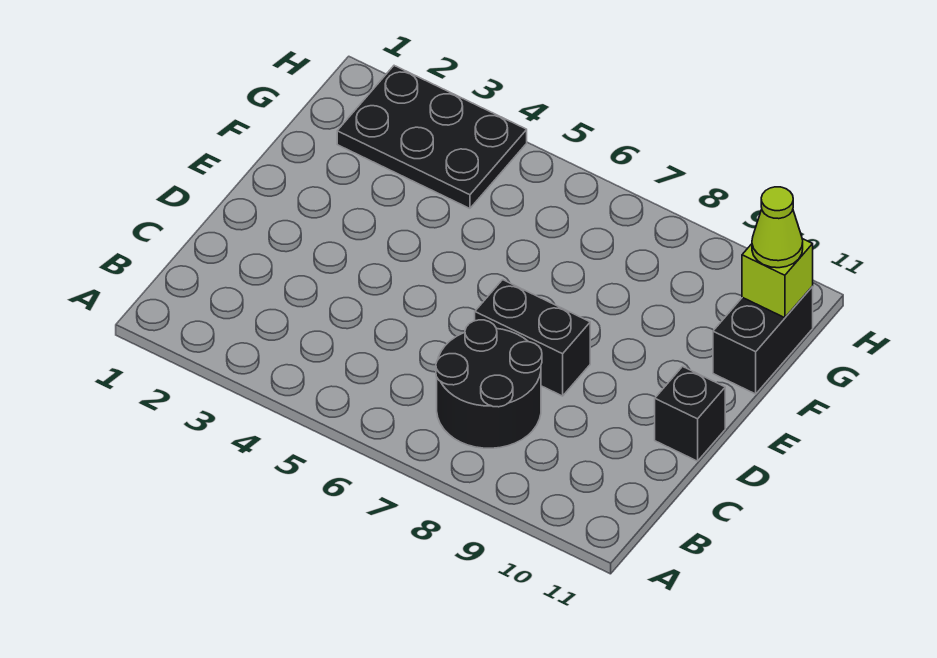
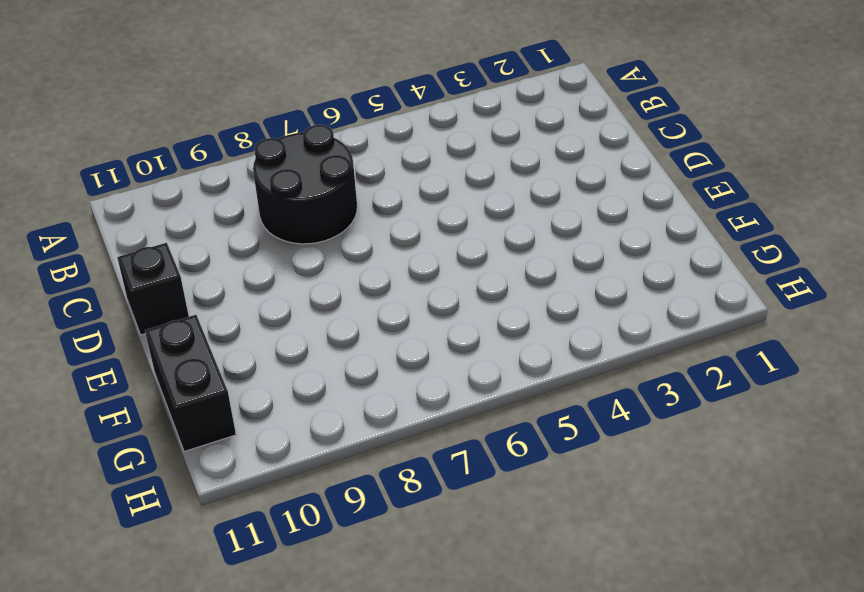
none -> black brick D7:D8 level 1
none -> black plate G2:H4 level 1

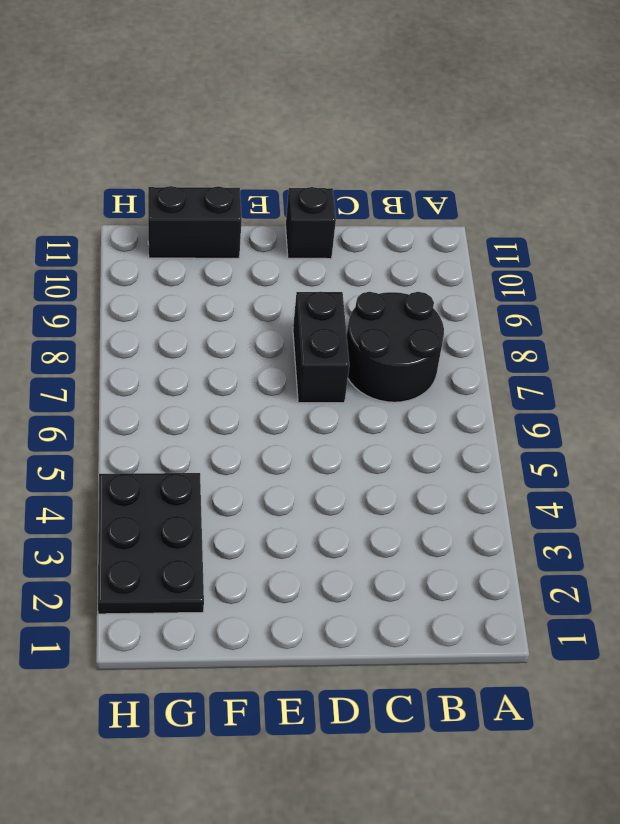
none -> lime brick G11 level 2
none -> lime cone G11 level 3

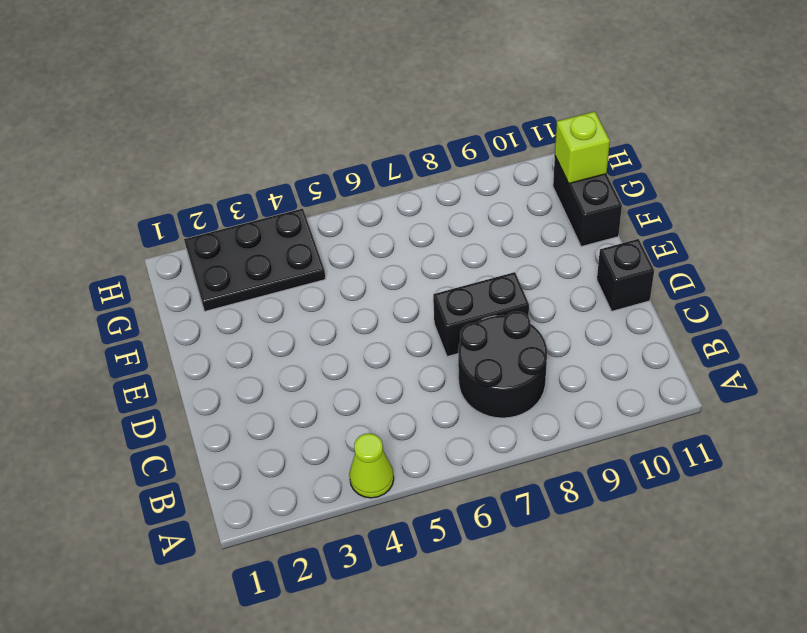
lime cone A4 level 1 -> lime cone G11 level 3

